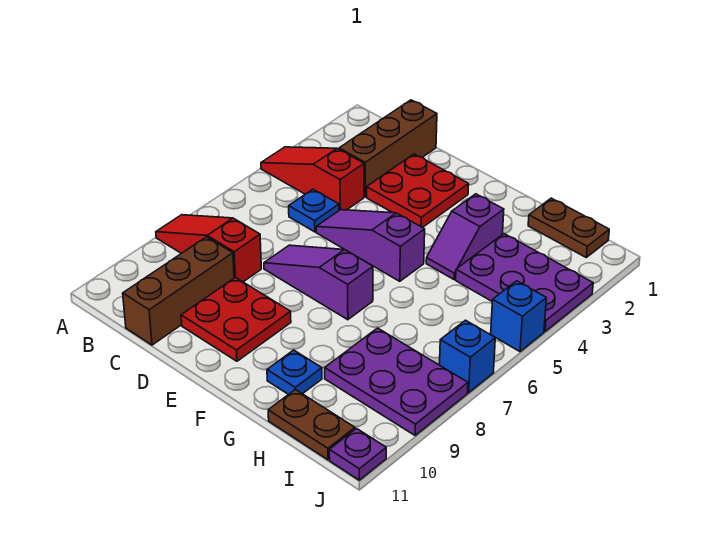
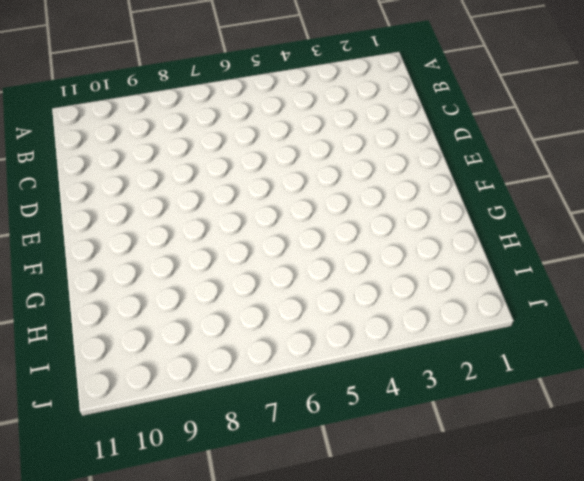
none -> red slope A4:C4 level 1 top C
none -> red slope A8:C8 level 1 top C
none -> brown brick C1:C3 level 1

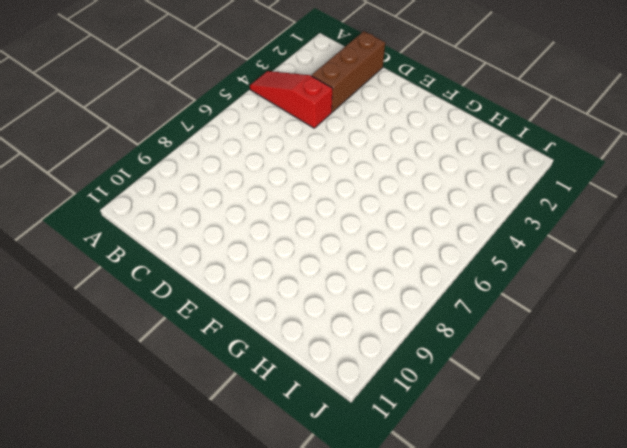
none -> red slope A8:C8 level 1 top C
none -> blue plate C5 level 1
none -> brown brick C9:C11 level 1

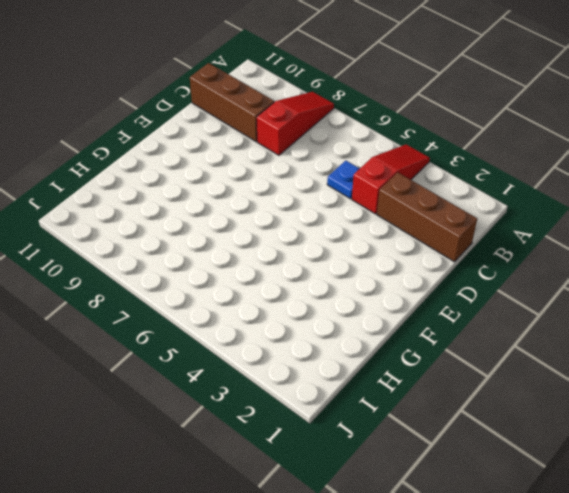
none -> red plate D2:E3 level 1
none -> purple slope D5:F5 level 1 top F
none -> purple slope D7:F7 level 1 top F

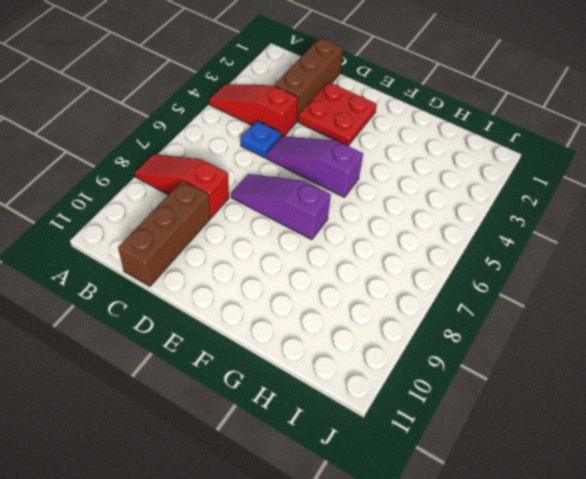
none -> red plate D9:E10 level 1
none -> purple slope G3:G4 level 1 top 3
none -> blue plate G10 level 1

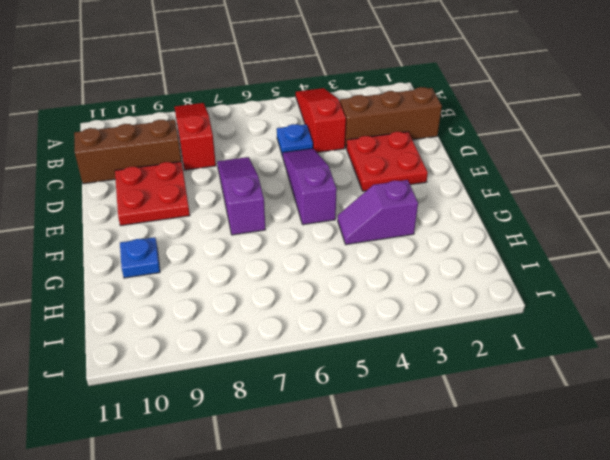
none -> brown plate H1:I1 level 1
none -> purple plate H3:J4 level 1
none -> purple plate H8:J9 level 1

